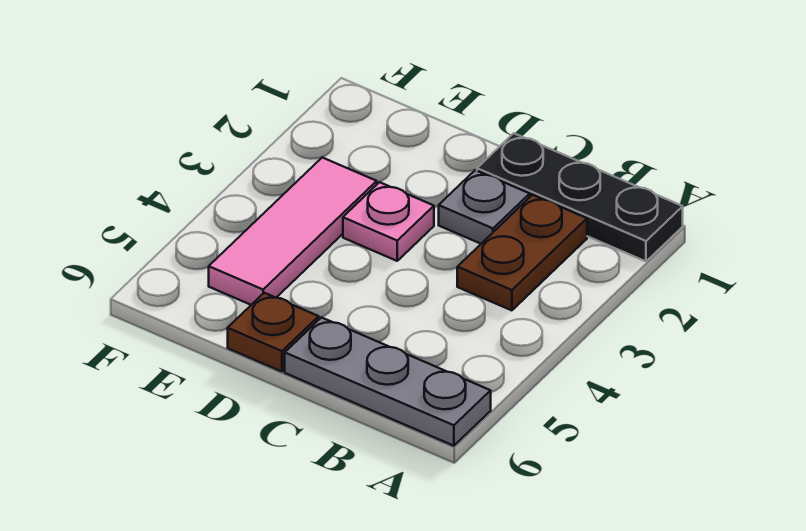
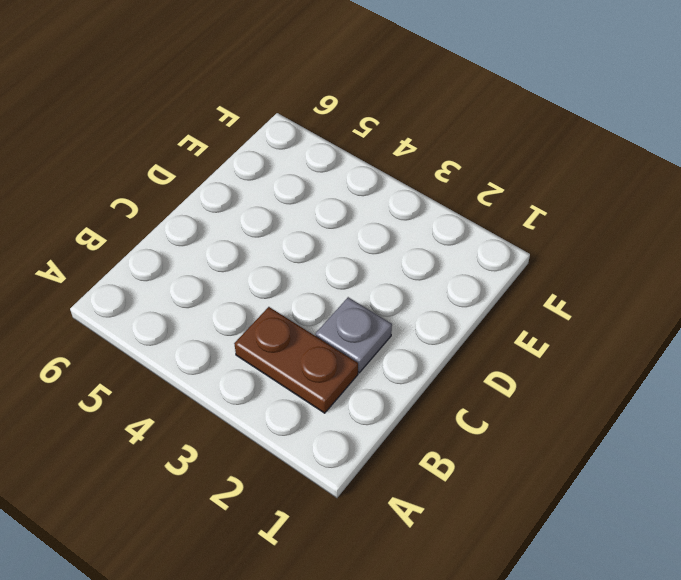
none -> black plate A1:C1 level 1
none -> grey plate A6:C6 level 1

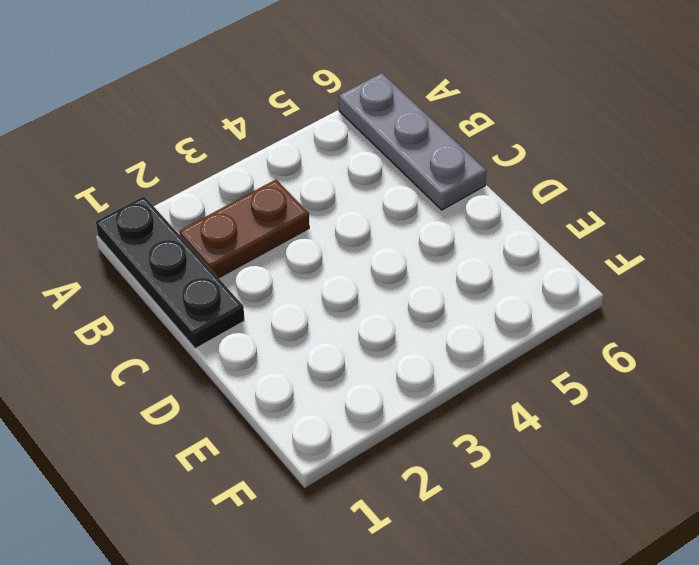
none -> grey plate C2 level 1
none -> pink plate D3 level 1

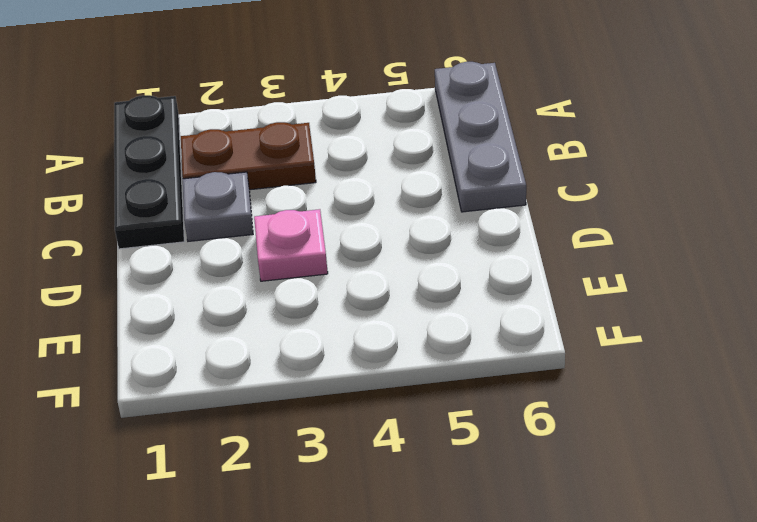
none -> brown plate D6 level 1
none -> pink tile E3:E5 level 1

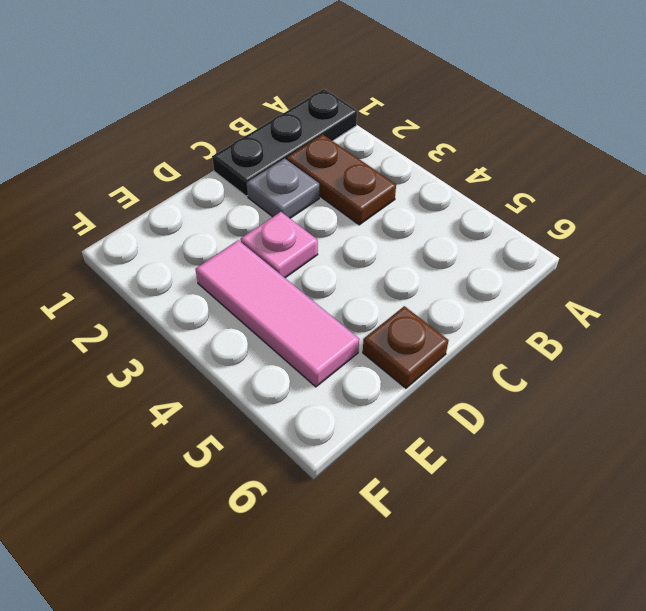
none -> grey plate A6:C6 level 1

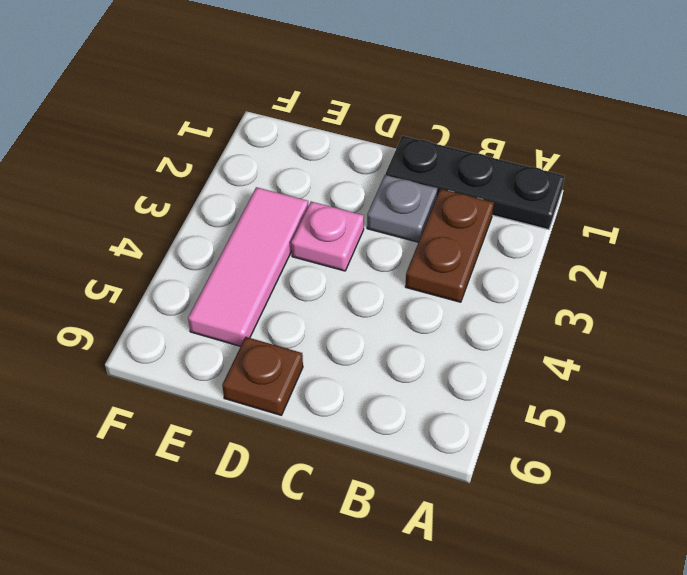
none -> grey plate A6:C6 level 1

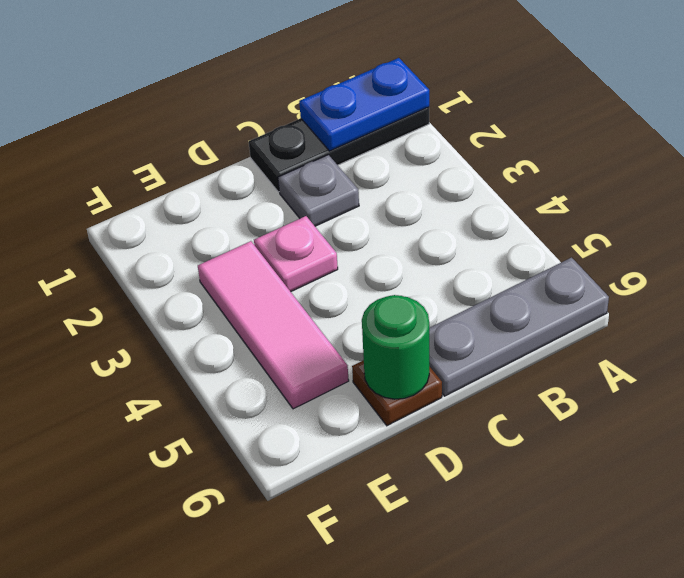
blue plate A1:B1 level 2 -> none
green round brick D6 level 2 -> none
none -> brown plate B2:B3 level 1

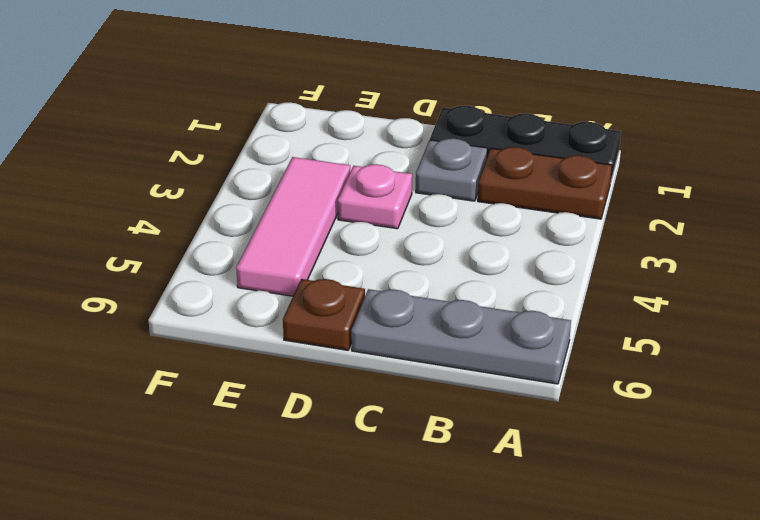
brown plate A2:B2 level 1 -> brown plate B2:B3 level 1

